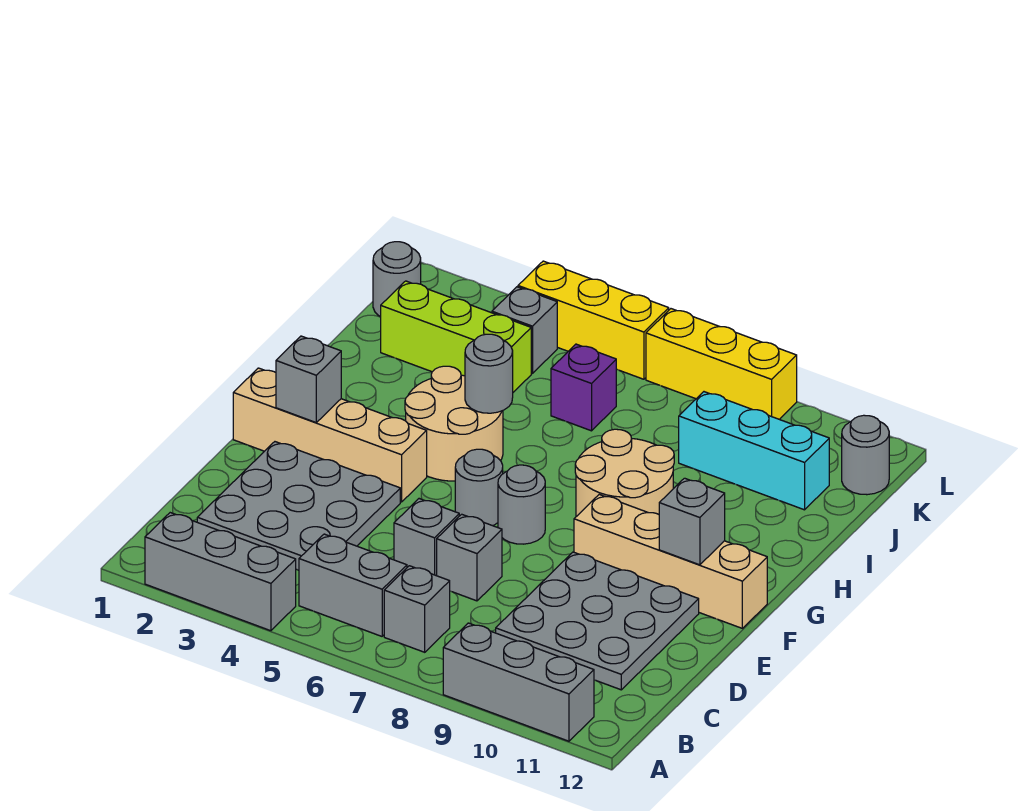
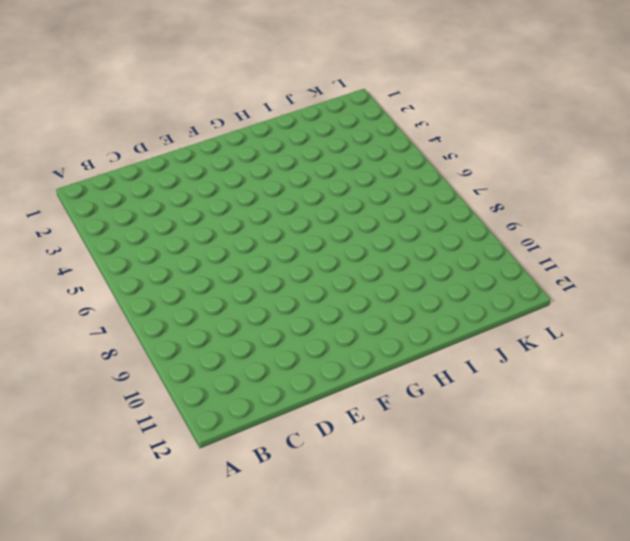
none -> grey brick A2:A4 level 1
none -> grey brick A9:A11 level 1
none -> grey brick B5:B6 level 1

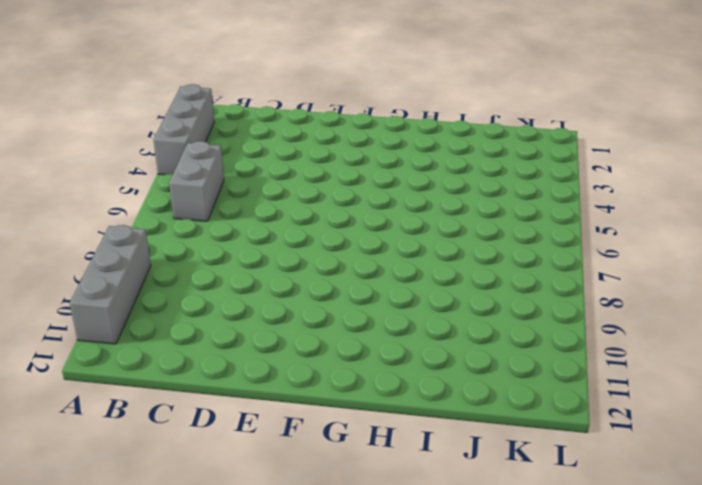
none -> grey brick B7 level 1
none -> grey plate C2:E4 level 1
none -> grey plate C9:E11 level 1

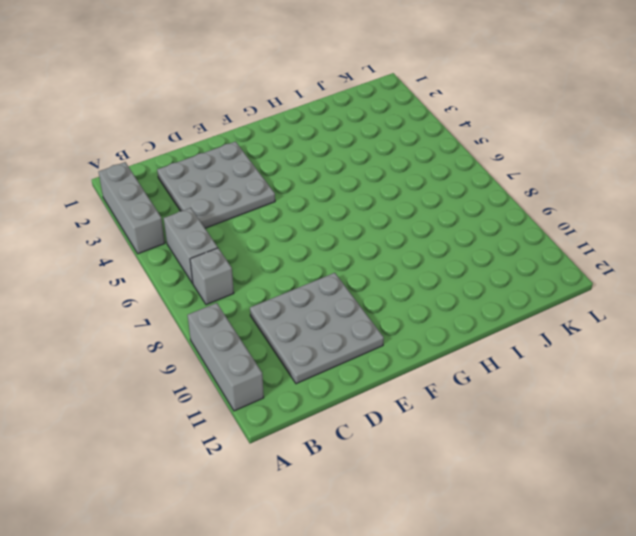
none -> grey brick D6 level 1
none -> grey brick D7 level 1
none -> tan brick F1:F4 level 1

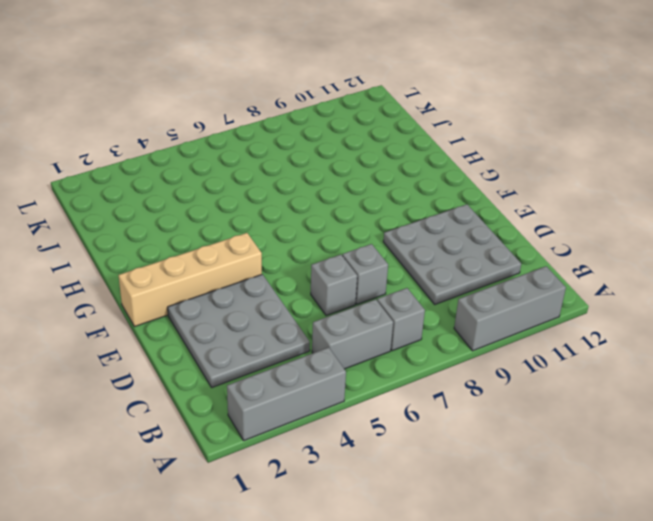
none -> grey round brick F6 level 1
none -> grey round brick F7 level 1
none -> tan brick F9:F12 level 1

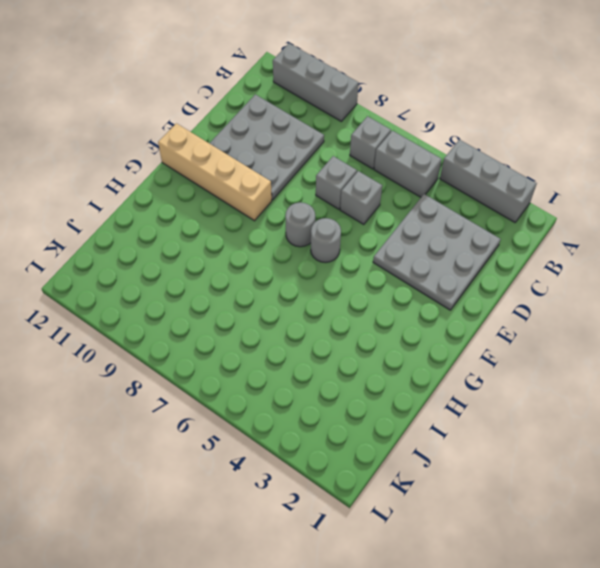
none -> tan brick F1:F4 level 1
none -> tan round brick G4:H5 level 1
none -> tan round brick G8:H9 level 1

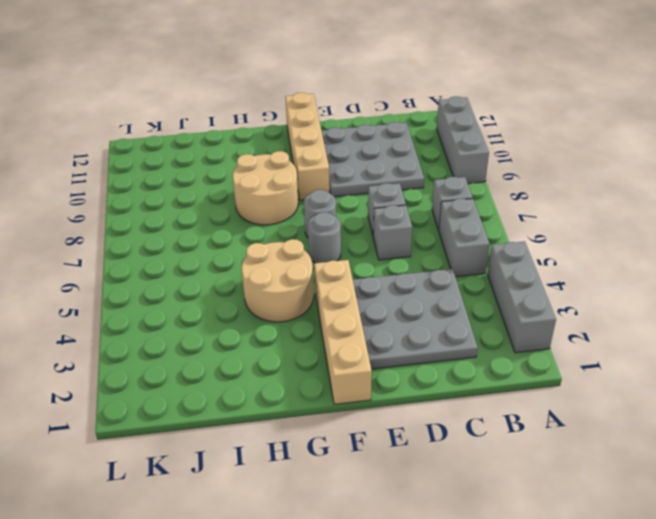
none -> lime brick J2:J4 level 1
none -> purple brick J6 level 1
none -> cyan brick J9:J11 level 1

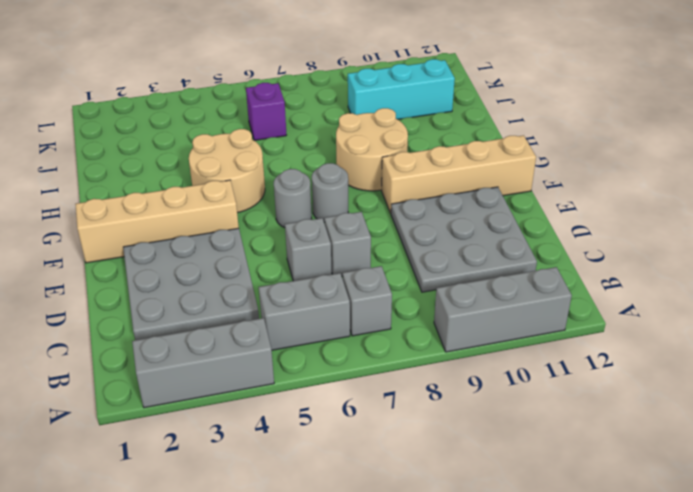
none -> lime brick J2:J4 level 1
none -> grey round brick K1 level 1
none -> grey brick K4 level 1

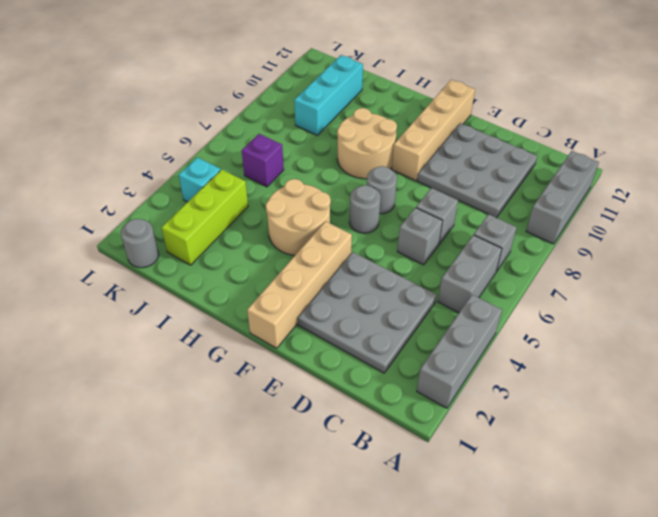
cyan brick K4 level 1 -> grey brick K4 level 1
none -> grey round brick K12 level 1
none -> yellow brick L4:L6 level 1
none -> yellow brick L7:L9 level 1

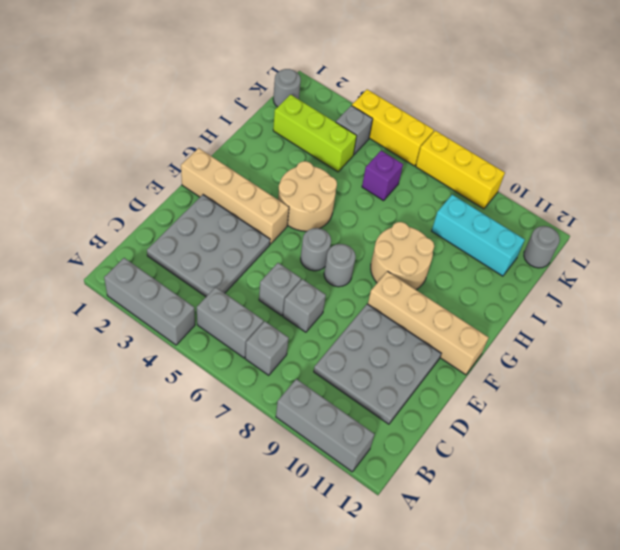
none -> grey brick F2 level 2
none -> grey brick F11 level 2
none -> grey round brick H5 level 2

